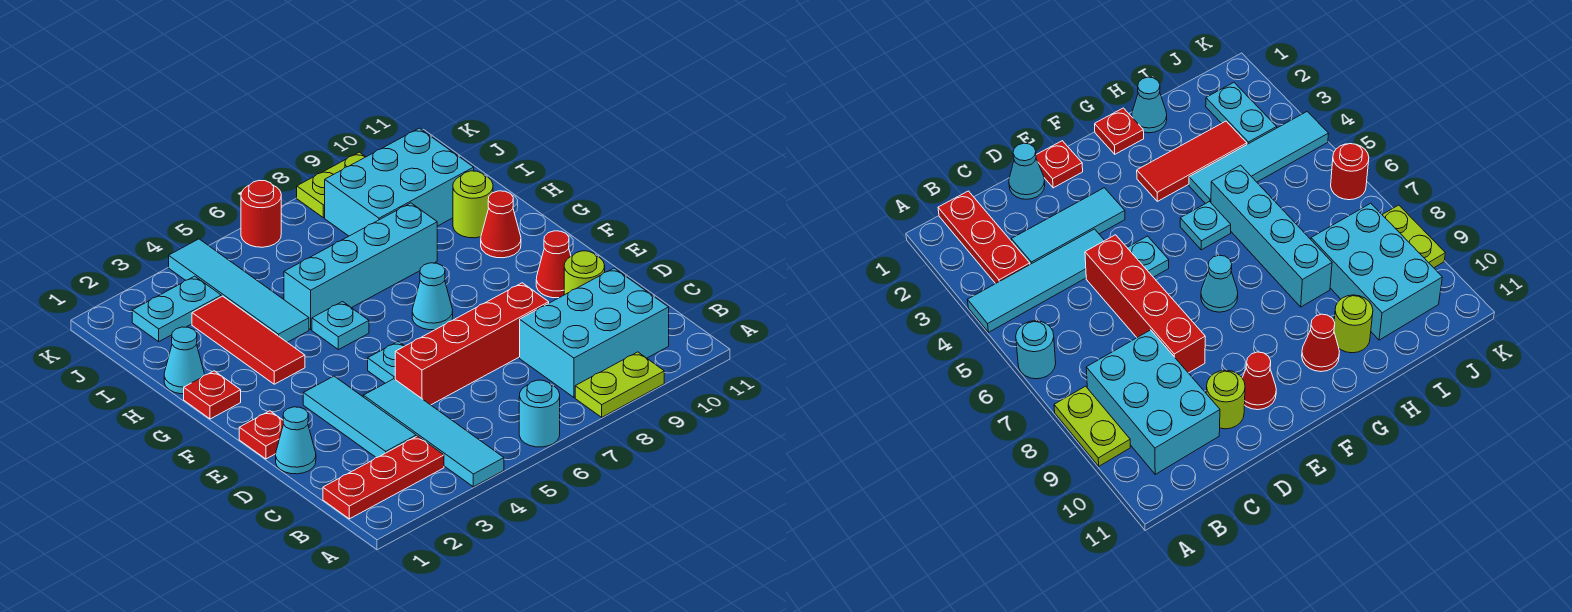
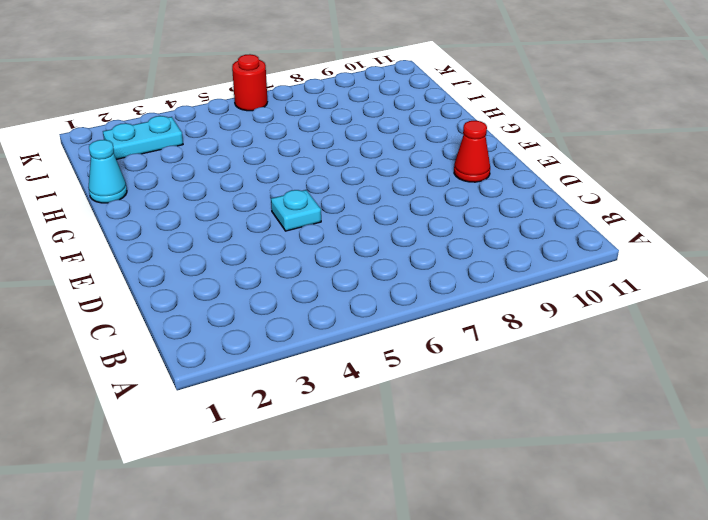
none -> cyan tile A4:D4 level 1
none -> cyan round brick A6 level 1
none -> lime plate A8:A9 level 1

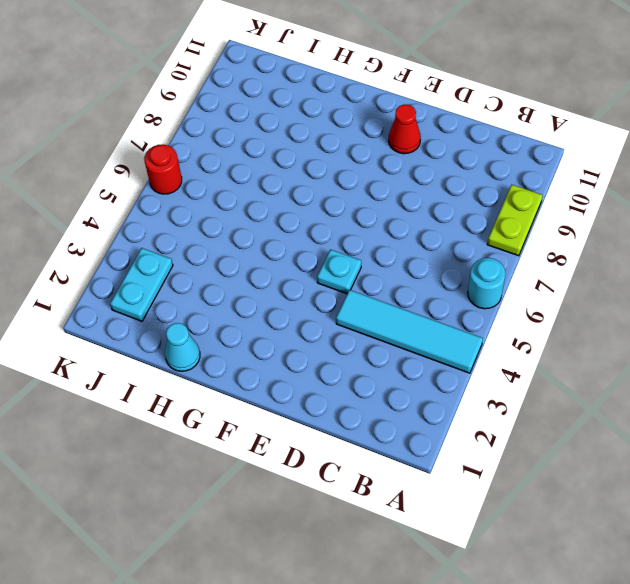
none -> red plate B1:B3 level 1
none -> cyan brick B8:C10 level 1
none -> cyan tile C3:E3 level 1

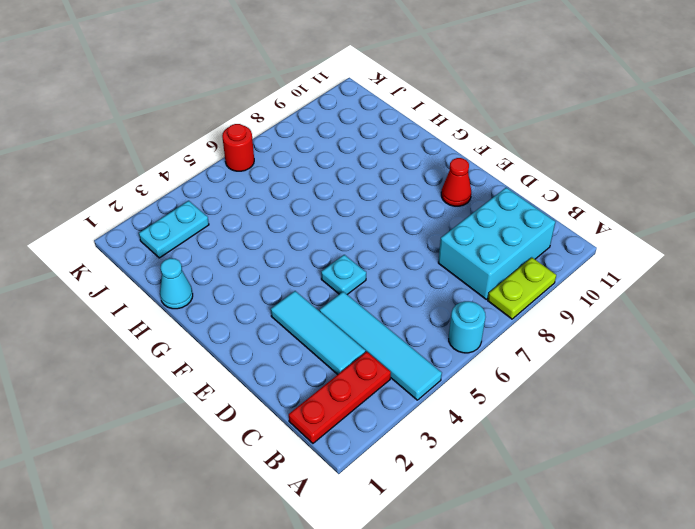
none -> cyan cone D1 level 1
none -> red brick D5:D8 level 1
none -> lime round brick D10 level 1

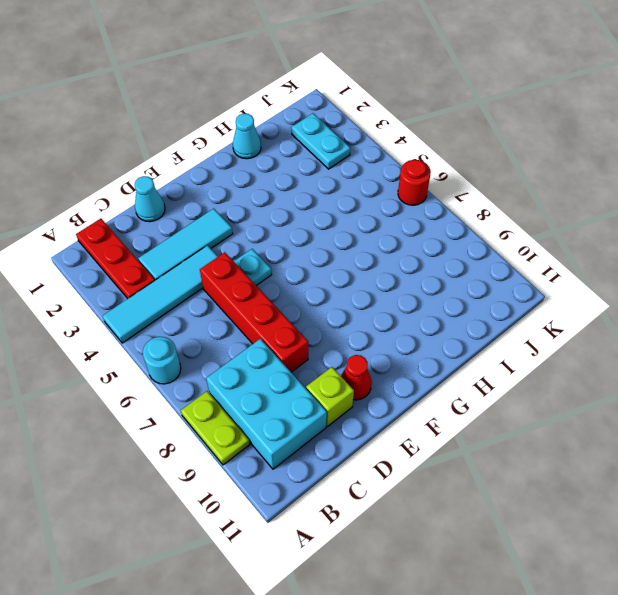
lime brick D10 level 1 -> lime round brick D10 level 1
none -> red plate E1 level 1
none -> cyan cone F7 level 1
none -> red plate G1 level 1

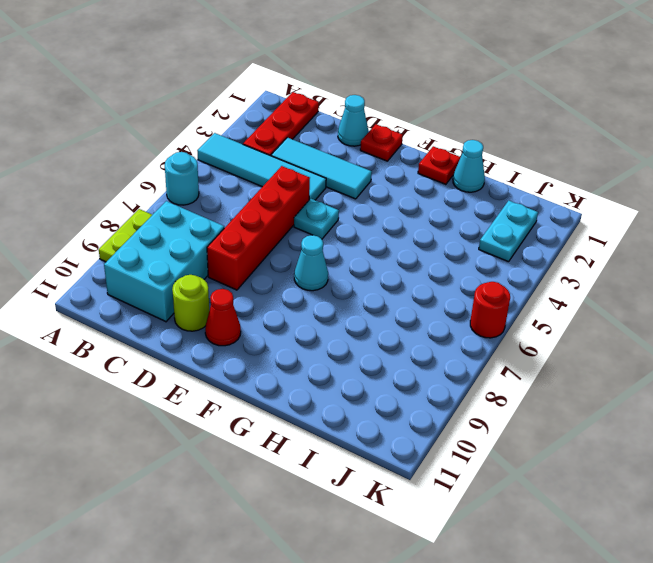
none -> red tile G3:I3 level 1
none -> cyan plate G5 level 1
none -> red cone G10 level 1

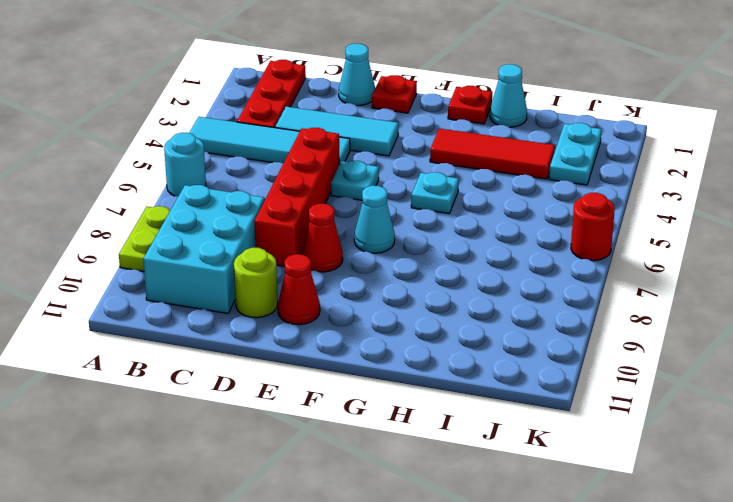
red cone E8 level 1 -> red cone G10 level 1
none -> cyan tile H4:K4 level 1
none -> cyan brick H5:H8 level 1
none -> lime round brick H10 level 1

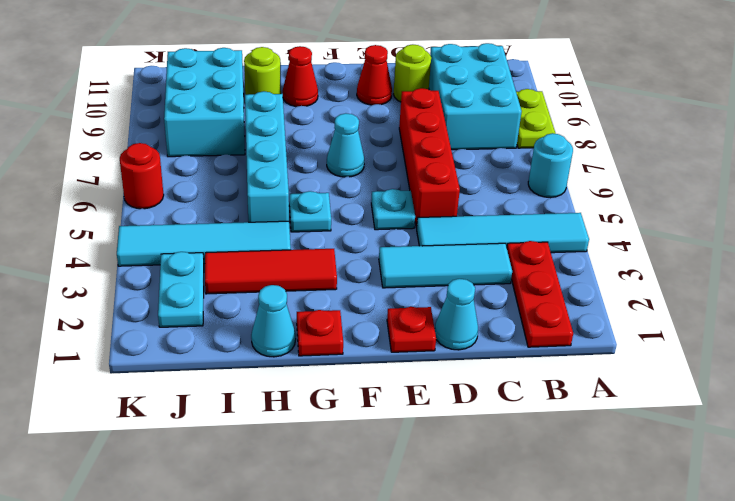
none -> lime plate K8:K9 level 1

